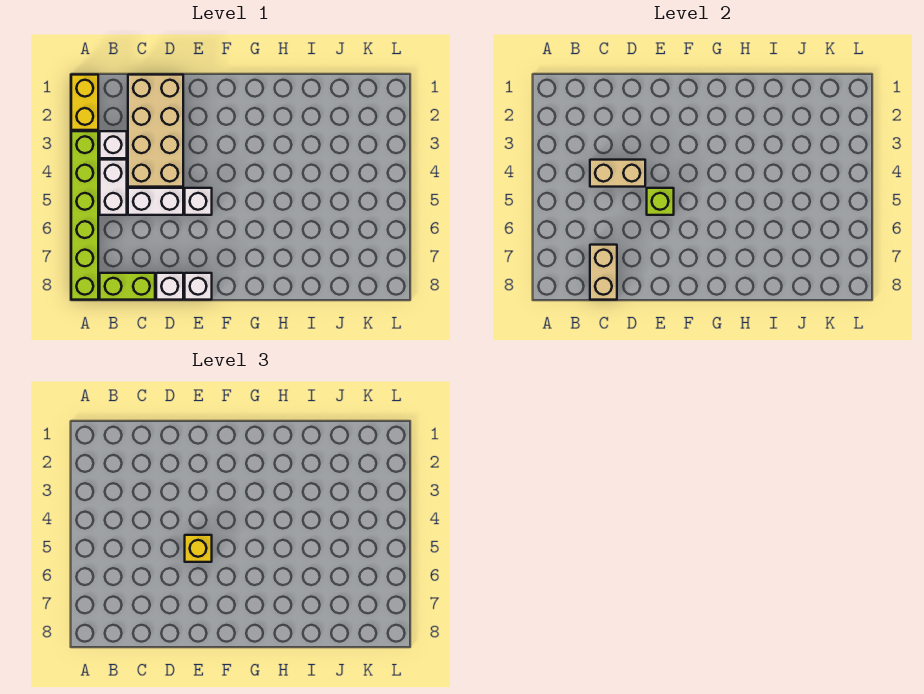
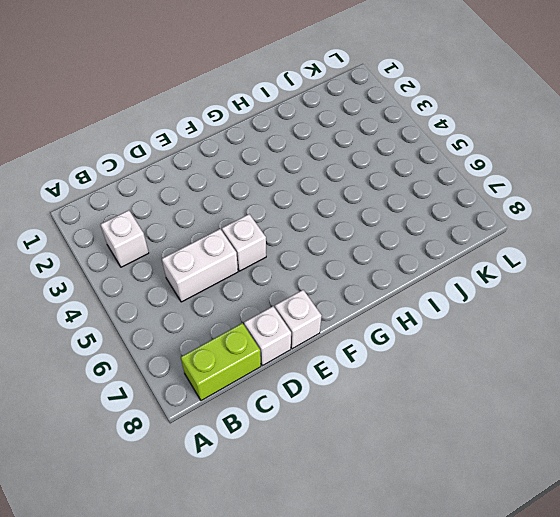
none -> yellow brick A1:A2 level 1
none -> lime brick A3:A8 level 1
none -> white brick B4:B5 level 1

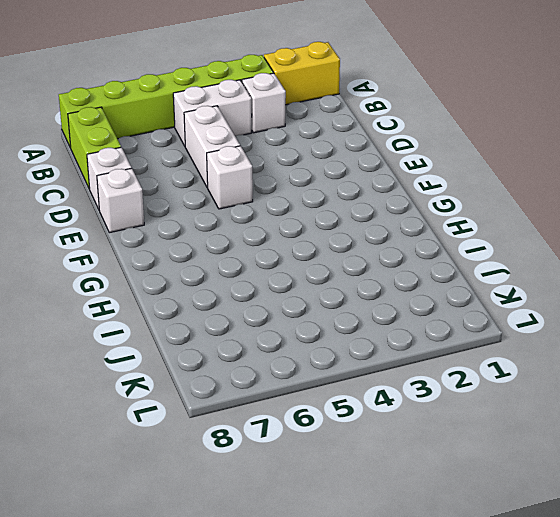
none -> tan brick C1:D4 level 1
none -> tan brick C4:D4 level 2
none -> tan brick C7:C8 level 2

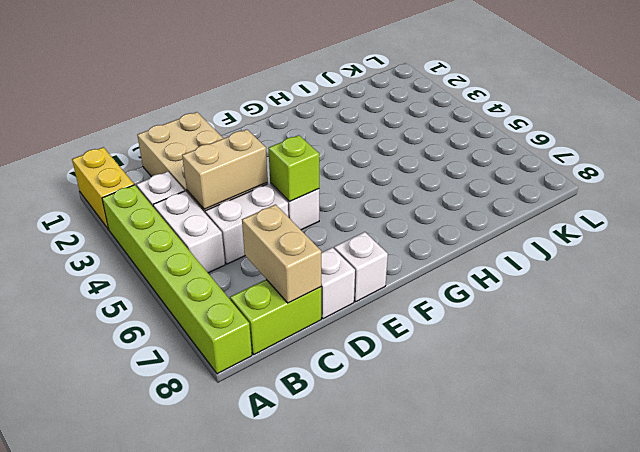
none -> yellow brick E5 level 3

